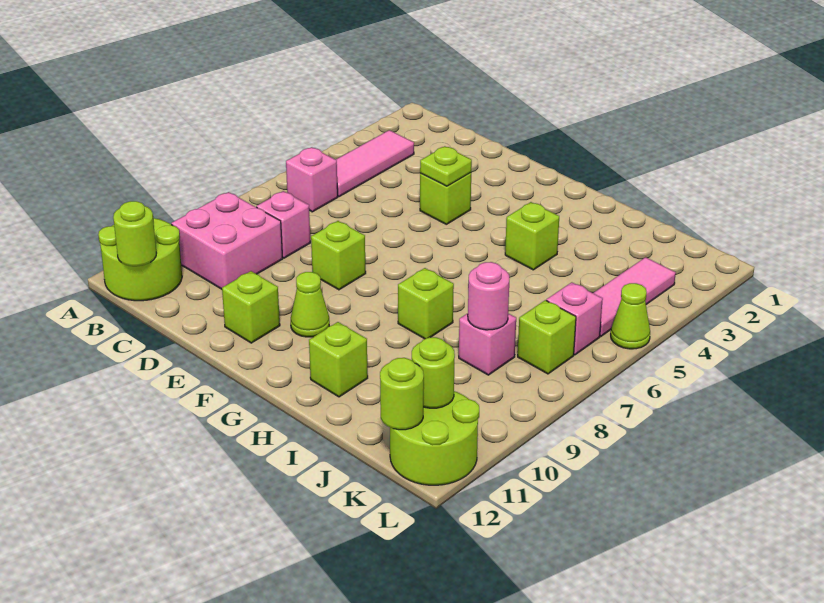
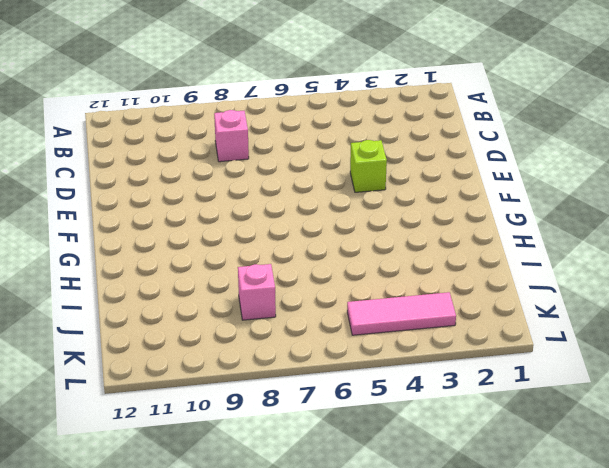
none -> lime round brick A11:B12 level 1
none -> pink tile B3:B5 level 1
none -> pink brick B6 level 1

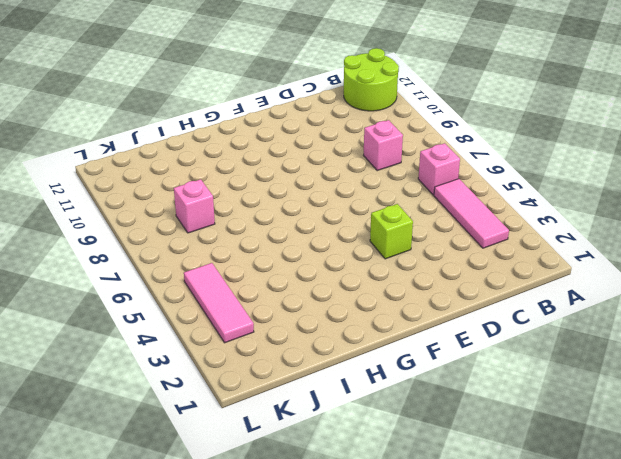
none -> pink brick B9:C10 level 1
none -> lime brick E8 level 1
none -> lime brick E11 level 1

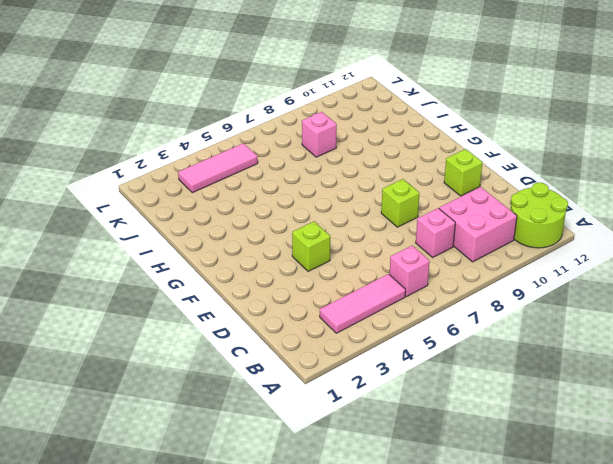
none -> lime cone F10 level 1
none -> lime brick H4 level 1
none -> lime brick H8 level 1

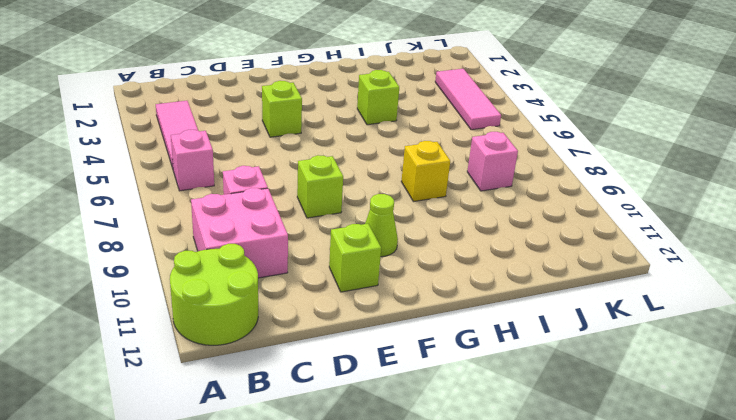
yellow brick H8 level 1 -> lime brick H8 level 1
none -> lime brick H11 level 1
none -> pink brick K6 level 1
none -> lime brick K7 level 1

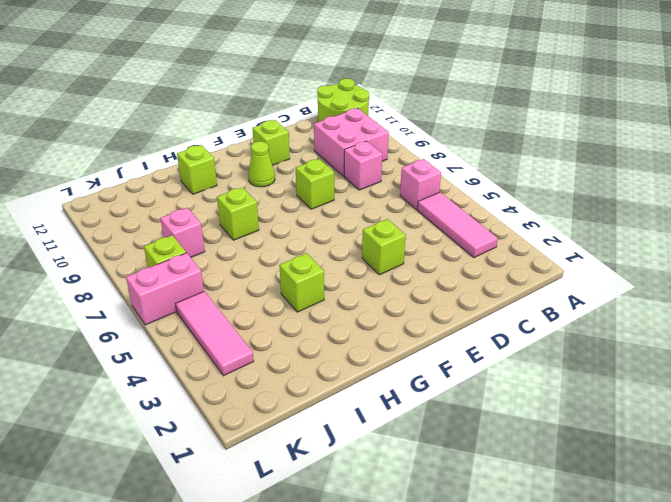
pink brick K6:L6 level 1 -> pink brick K6 level 1
none -> lime round brick K11:L12 level 1
none -> lime cone L5 level 1
none -> lime round brick B12 level 2

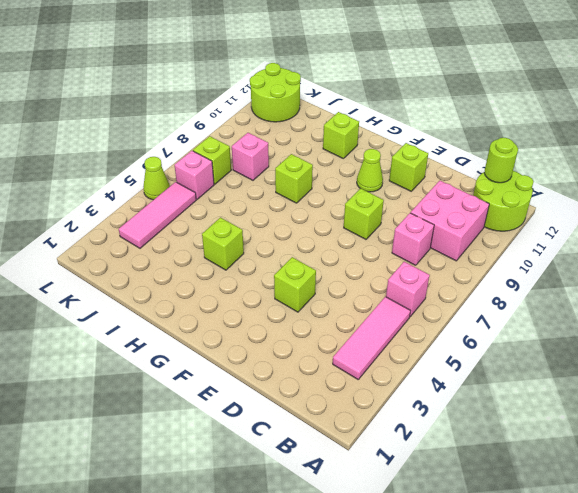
none -> lime plate E4 level 2
none -> pink round brick J8 level 2
none -> lime round brick K11 level 2

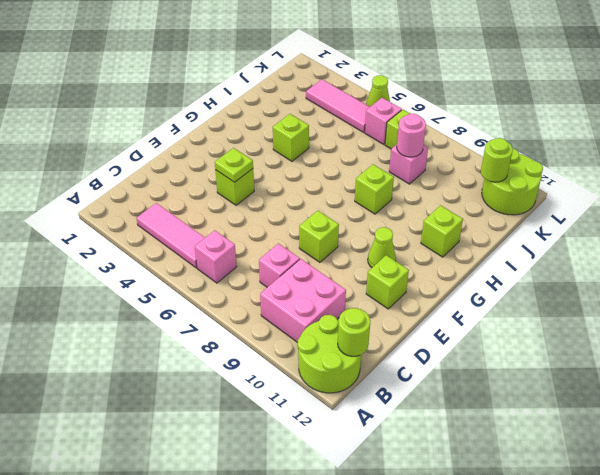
none -> lime round brick K12 level 2

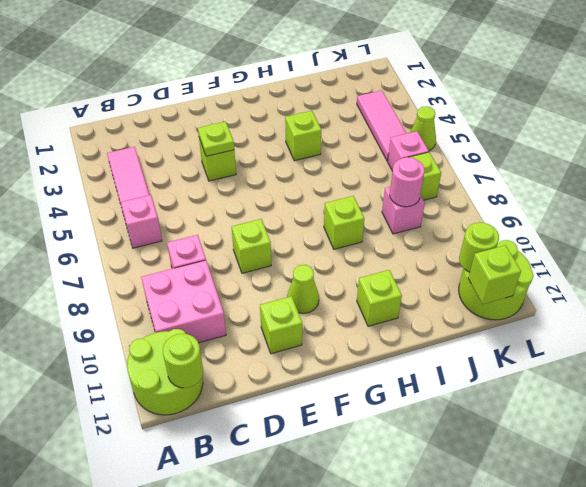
lime brick K12 level 2 -> lime round brick K12 level 2

